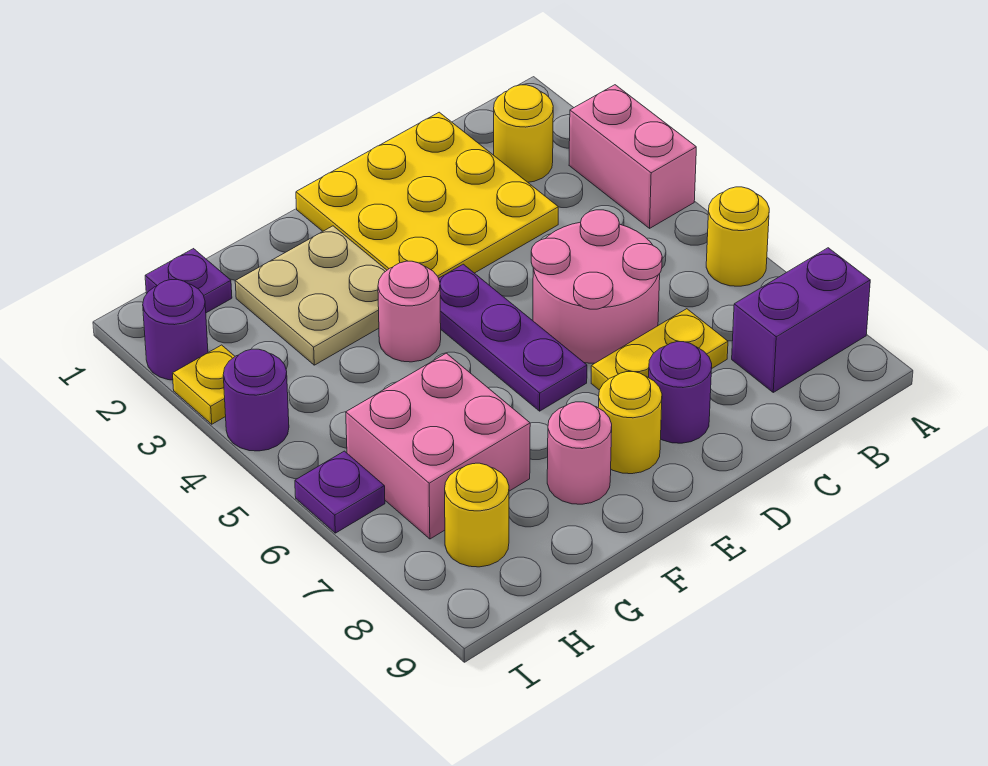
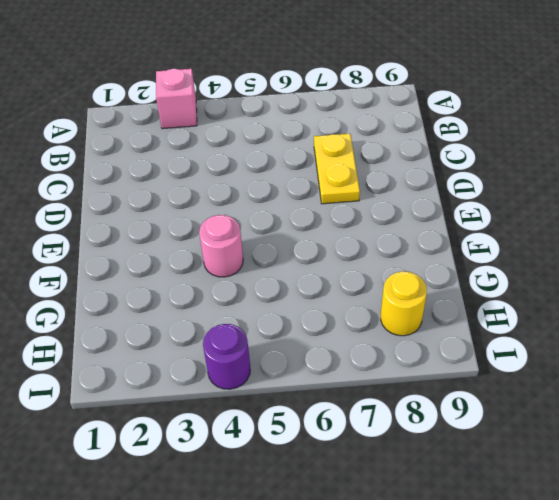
pink brick A3 level 1 -> pink brick A3:A4 level 1
none -> yellow round brick A6 level 1
none -> purple brick A8:B8 level 1
none -> yellow round brick B2 level 1

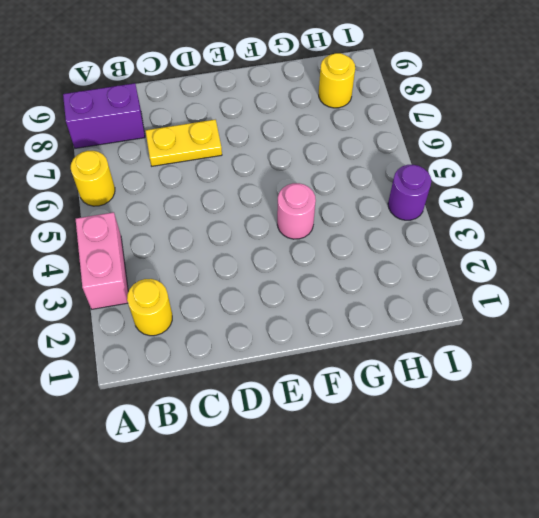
none -> yellow plate C1:E3 level 1
none -> pink round brick C5:D6 level 1
none -> purple round brick D8 level 1

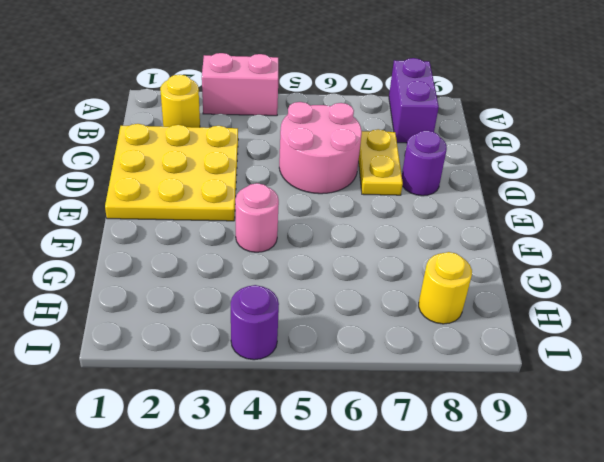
none -> yellow round brick A6 level 1
none -> purple plate E4:E6 level 1
none -> yellow round brick E8 level 1

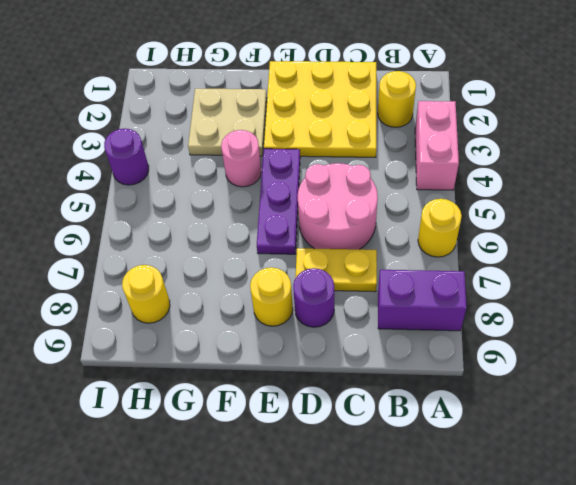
none -> pink round brick F8 level 1
none -> pink brick G6:H7 level 1
none -> purple plate H1 level 1

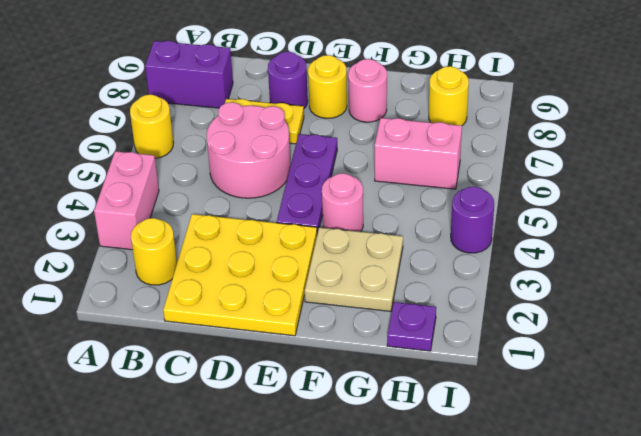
pink brick G6:H6 level 1 -> pink brick G6:H7 level 1
none -> purple round brick I2 level 1
none -> yellow plate I3 level 1
none -> purple plate I6 level 1

